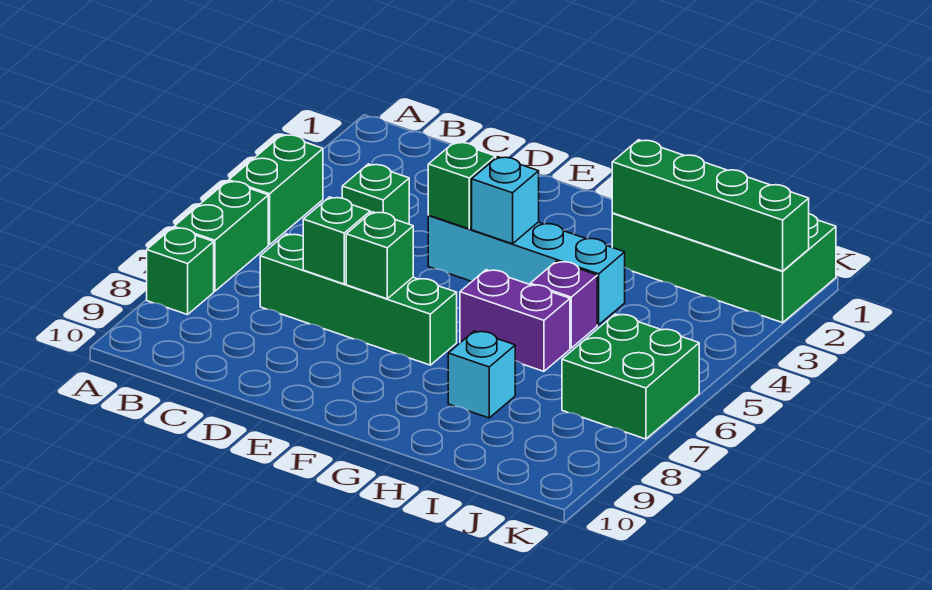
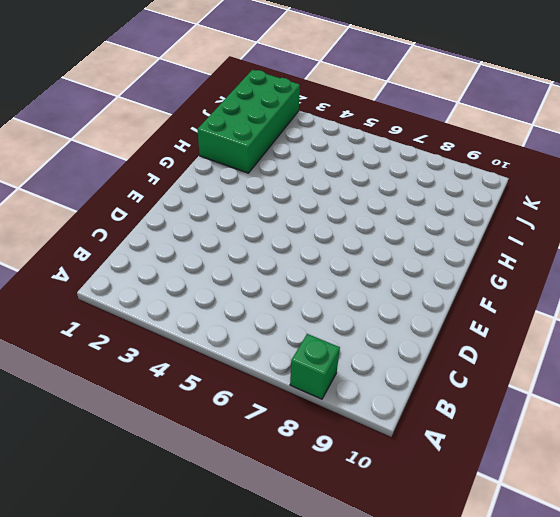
none -> green brick A4:A5 level 1
none -> green brick A6:A7 level 1
none -> green brick C4 level 1

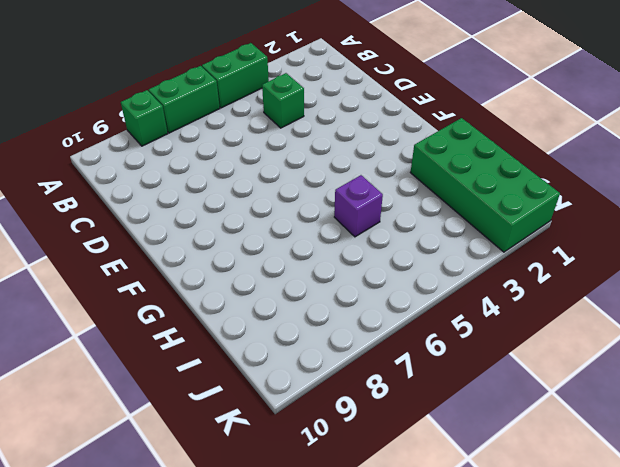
none -> green brick C7:F7 level 1
none -> cyan brick E4:H4 level 1
none -> purple brick G6:H6 level 1

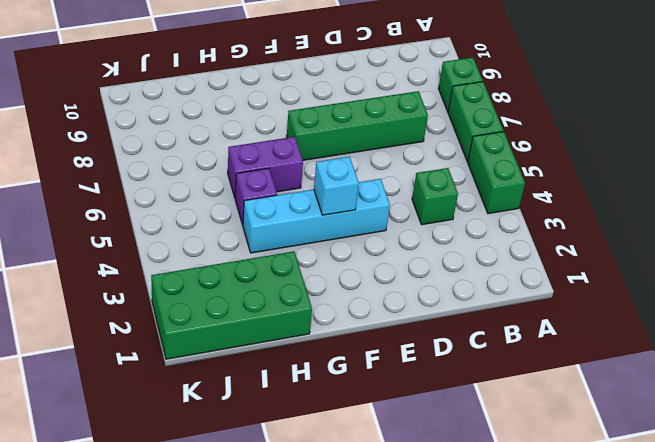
none -> cyan brick H8 level 1
none -> green brick J6:K7 level 1
none -> green brick D7 level 2

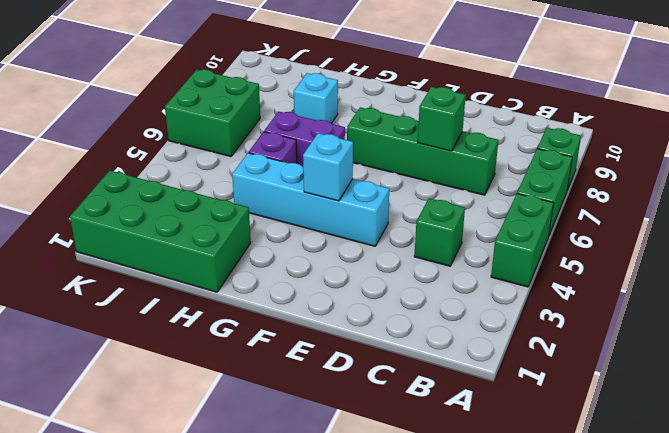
none -> green brick E4 level 2
none -> green brick E7 level 2
none -> green brick H2:K2 level 2

